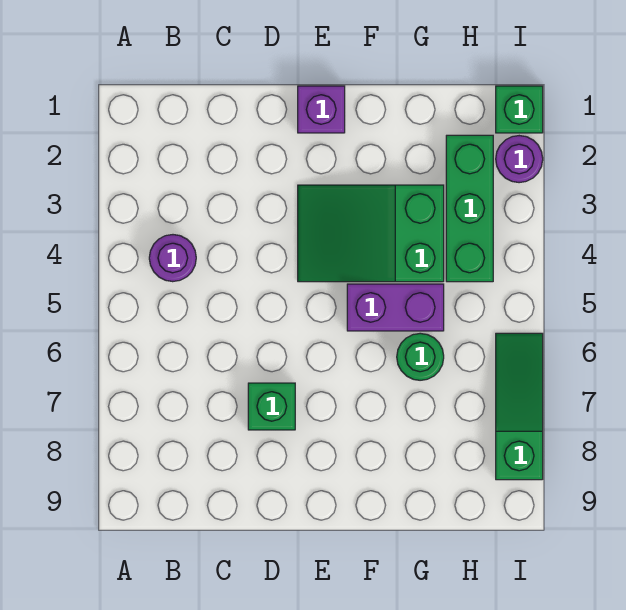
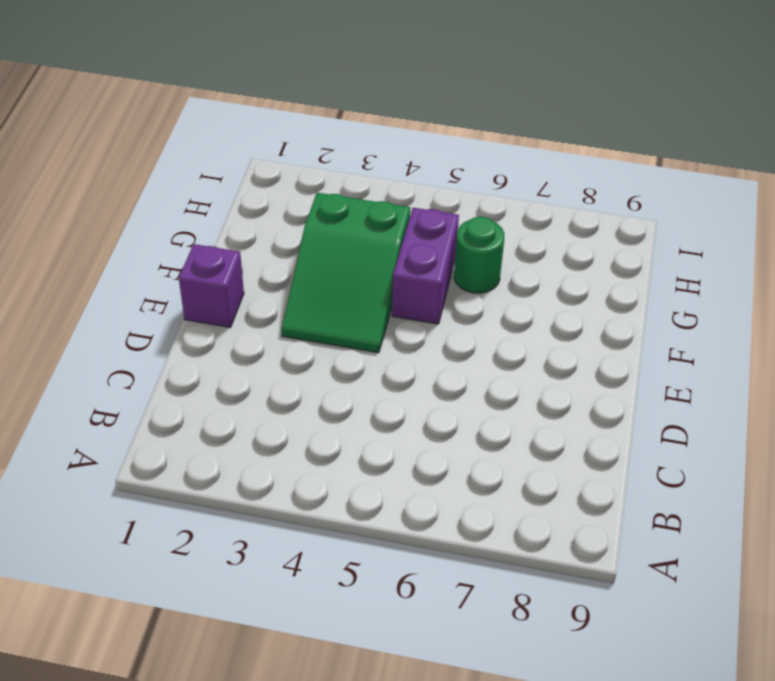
none -> purple round brick B4 level 1
none -> green brick D7 level 1

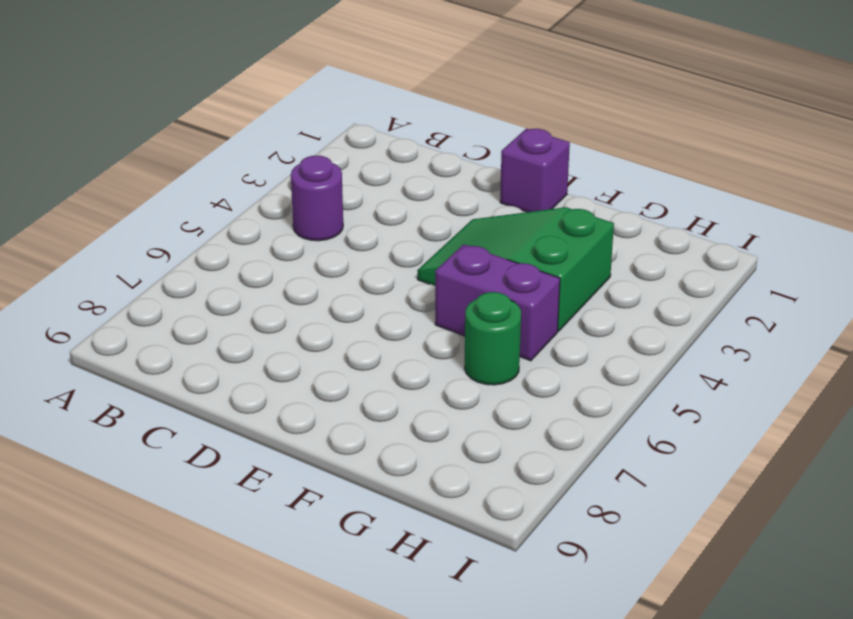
none -> green brick D7 level 1
none -> green brick H2:H4 level 1

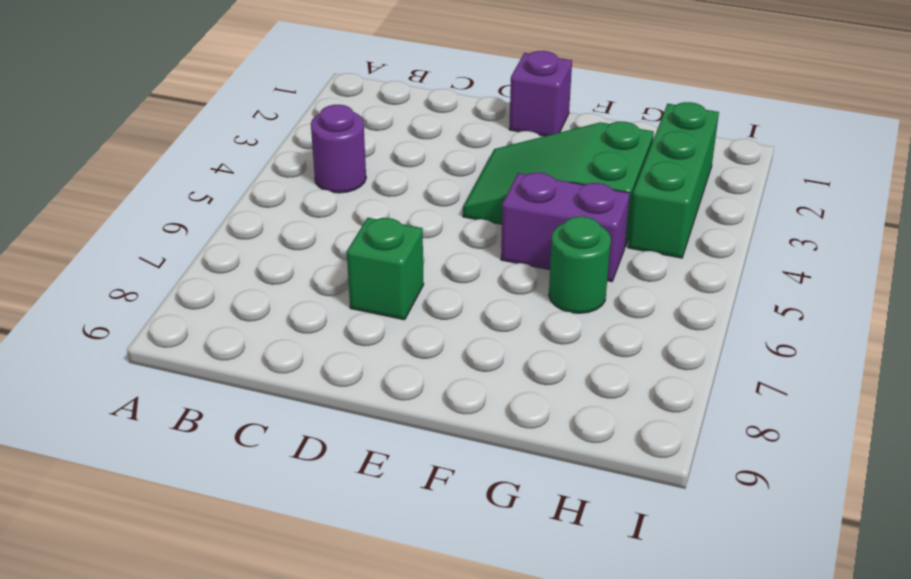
none -> green brick I1 level 1
none -> purple round brick I2 level 1

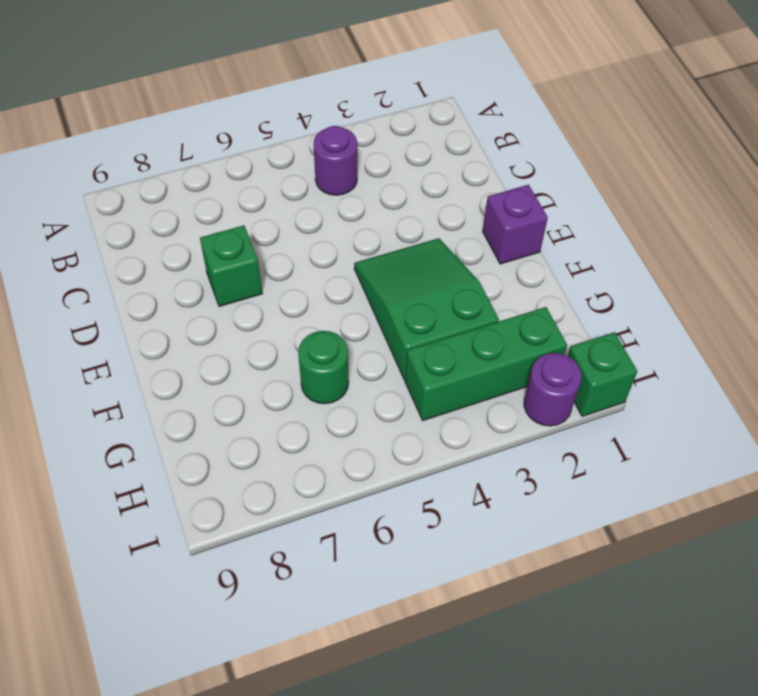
none -> purple brick F5:G5 level 1
none -> green slope I6:I8 level 1 top 8

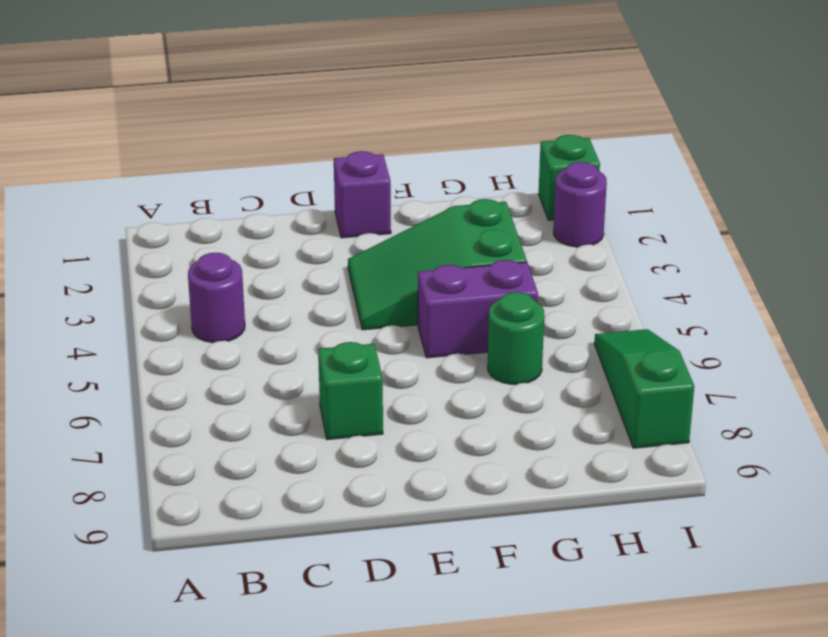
none -> green brick H2:H4 level 1

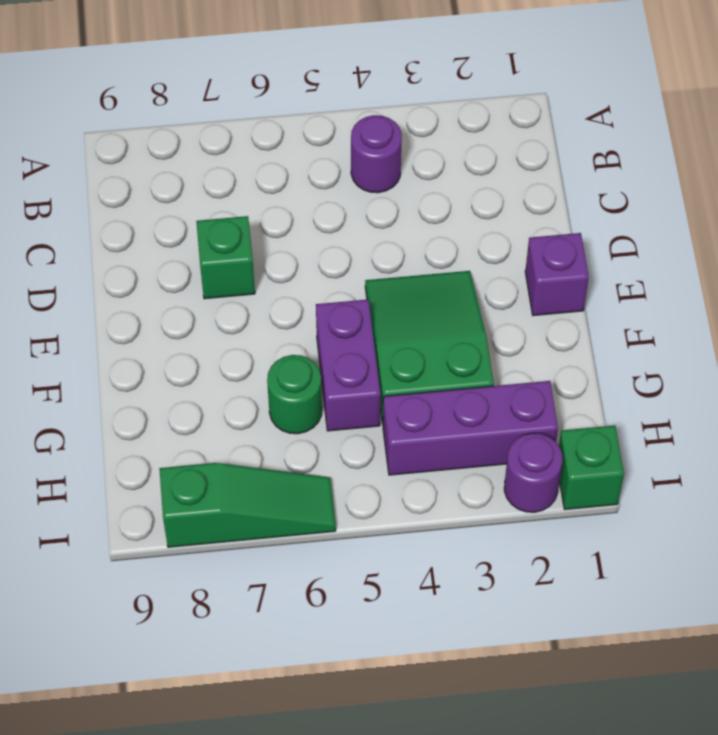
purple brick H2:H4 level 1 -> green brick H2:H4 level 1

